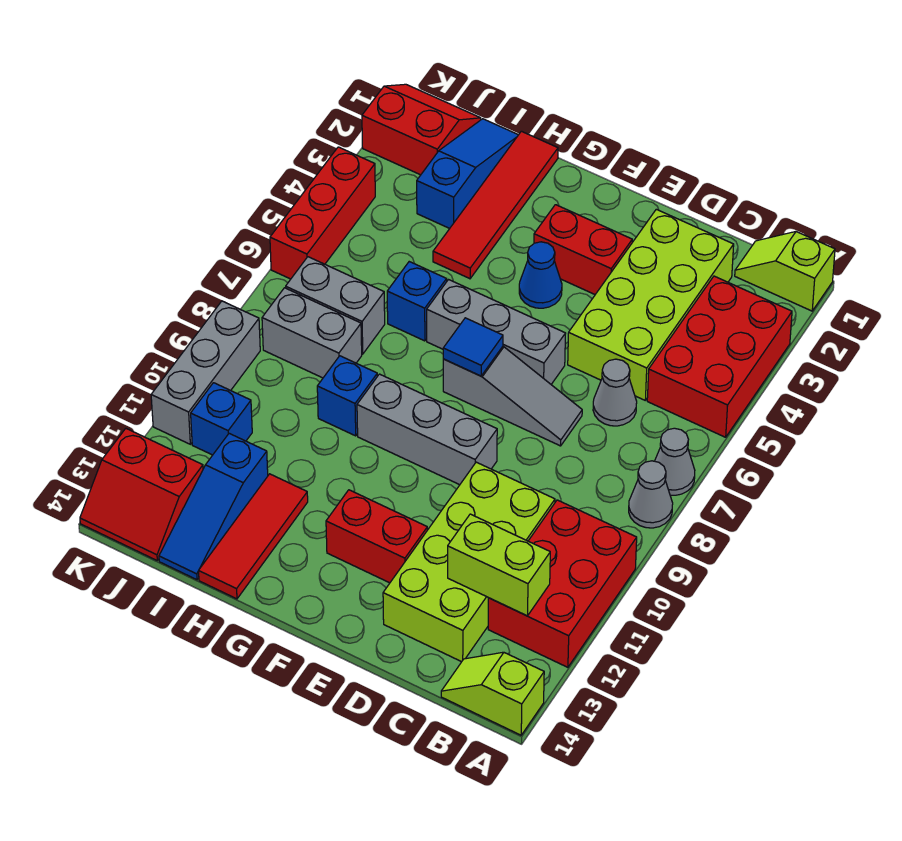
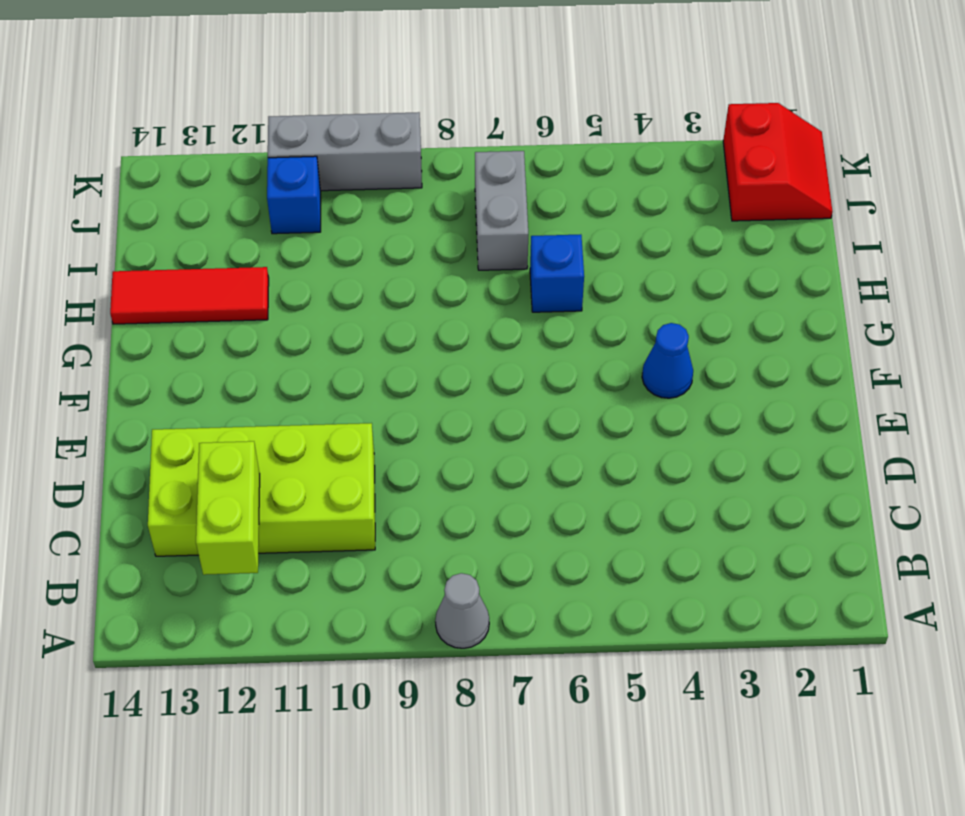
none -> lime slope A1:B1 level 1 top A
none -> red brick A3:B5 level 1
none -> grey cone A7 level 1
none -> red brick A10:B12 level 1

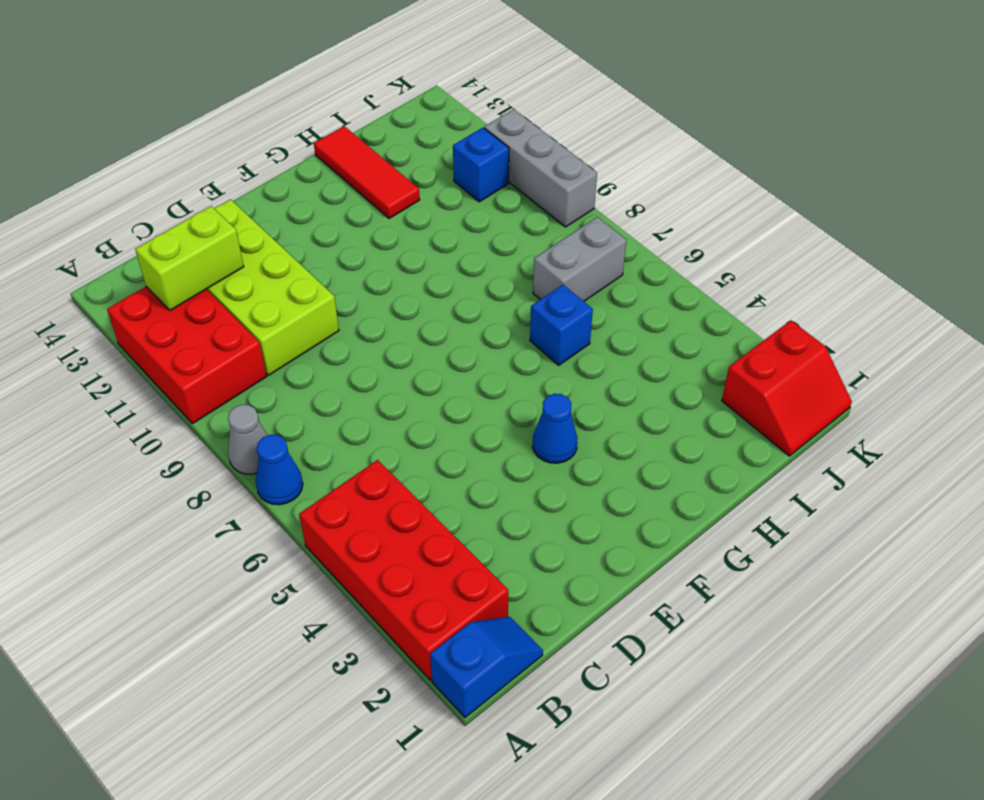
blue slope A1:B1 level 1 top A -> lime slope A1:B1 level 1 top A
red brick A2:B5 level 1 -> red brick A3:B5 level 1
blue cone A7 level 1 -> grey cone A7 level 1
none -> lime slope A14:B14 level 1 top A
none -> lime brick C2:D5 level 1
none -> grey cone C6 level 1
none -> grey slope D7:F7 level 1 top F

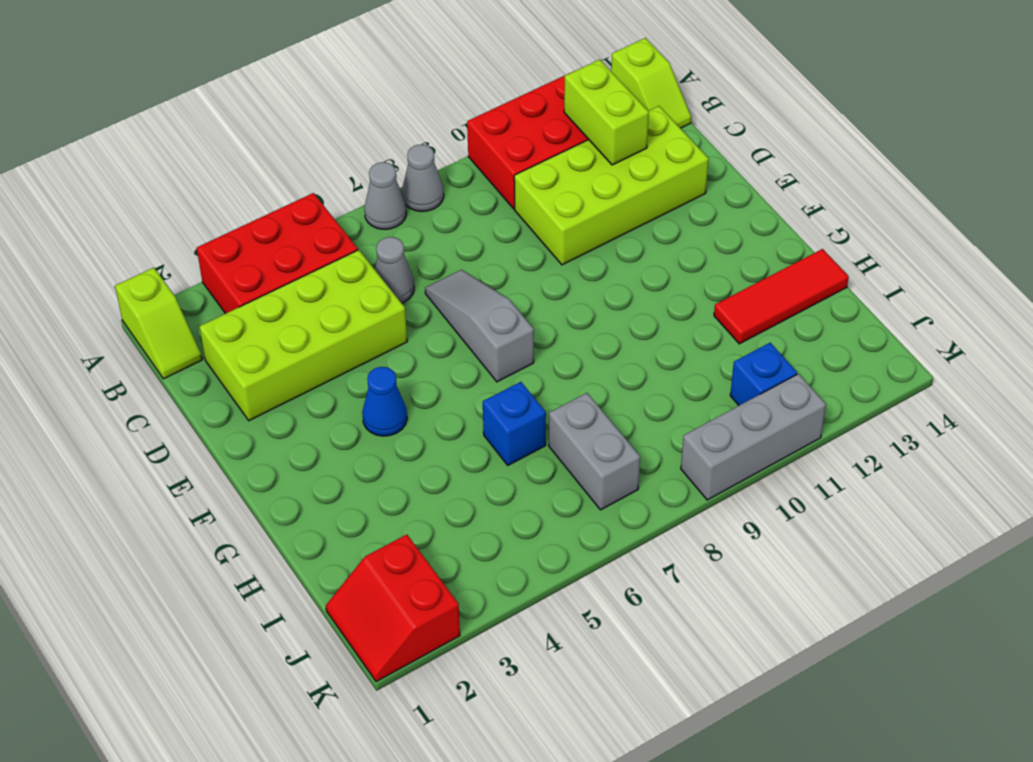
none -> red brick E3:F3 level 1
none -> grey brick E6:G6 level 1
none -> grey brick E9:G9 level 1
none -> red brick E12:F12 level 1

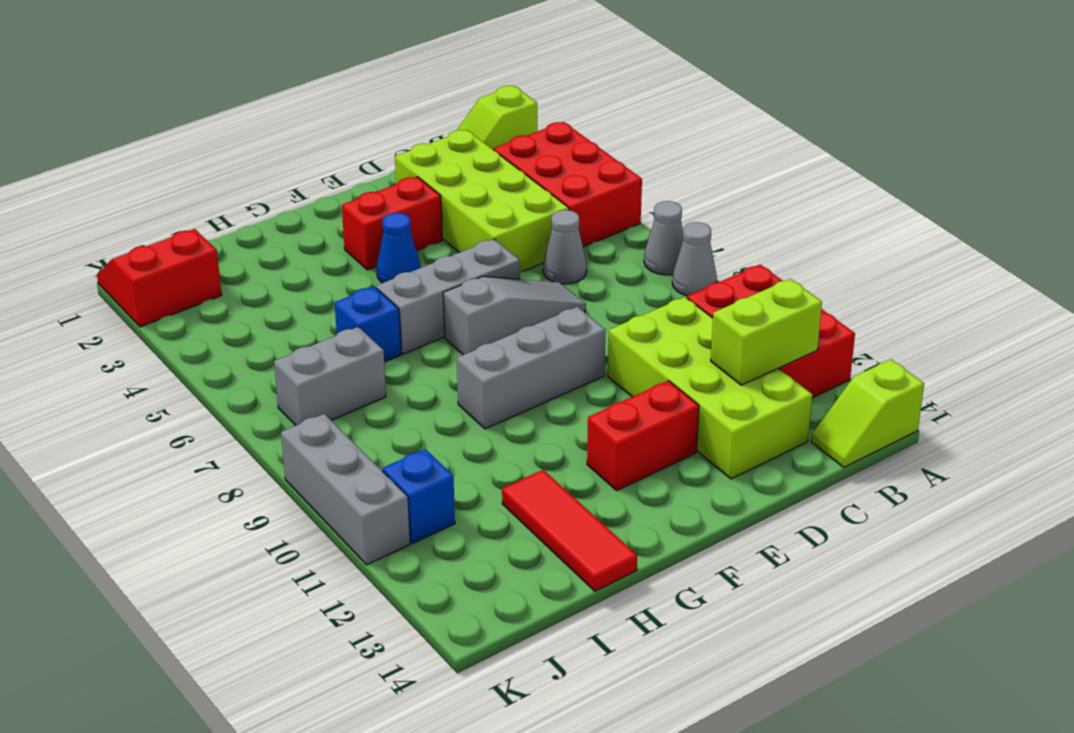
none -> red tile H1:H4 level 1
none -> blue brick H9 level 1
none -> blue slope I1:I3 level 1 top 3
none -> grey brick I8:J8 level 1

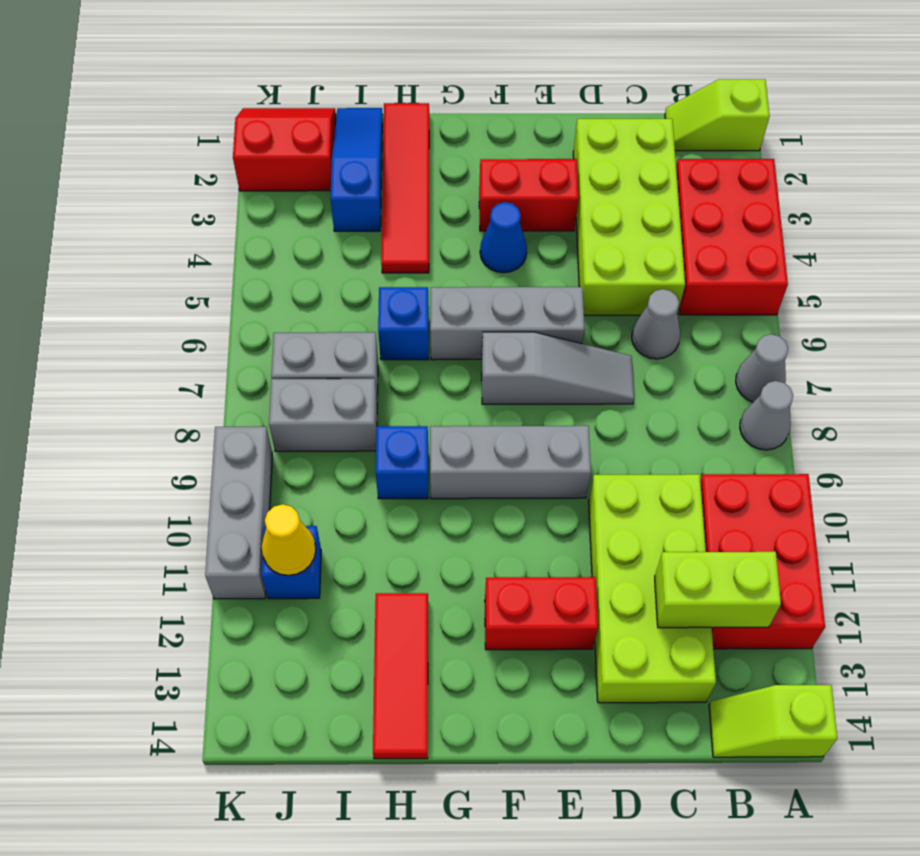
yellow cone J11 level 2 -> none
none -> blue slope I12:I14 level 1 top 12
none -> red slope J13:K14 level 1 top 13
none -> red brick K4:K6 level 1
none -> blue tile F7 level 2

